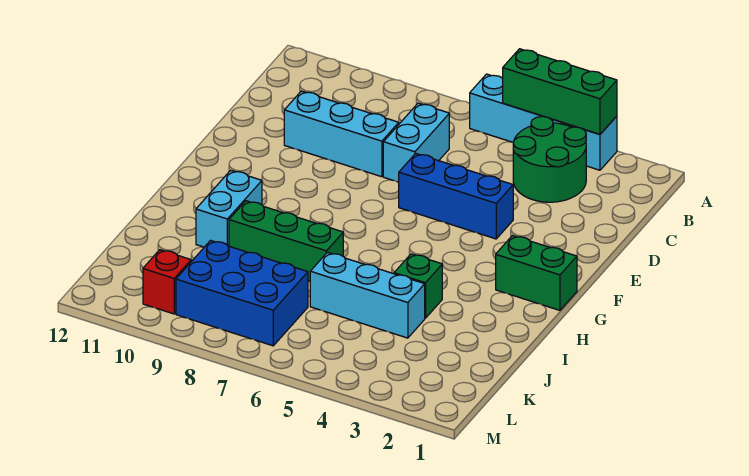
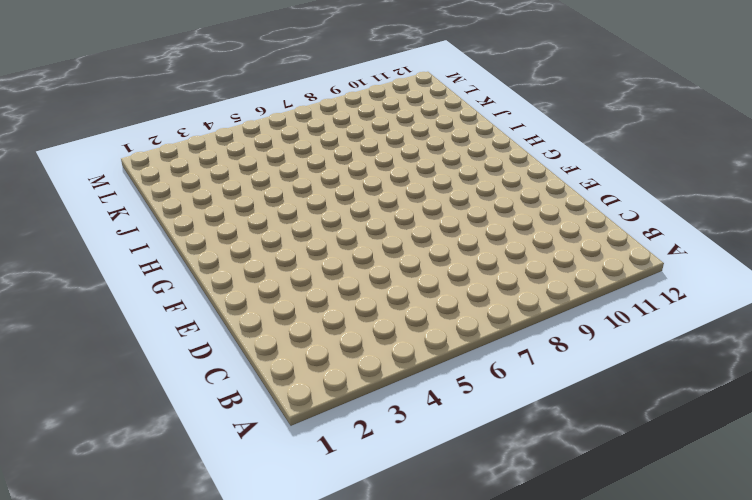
none -> cyan brick A3:A6 level 1
none -> green round brick B3:C4 level 1
none -> cyan brick C7:D7 level 1

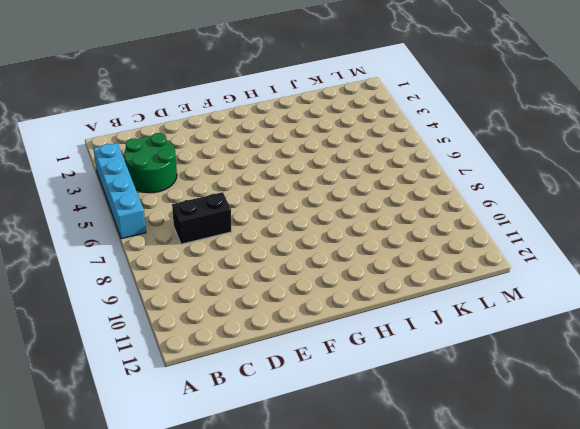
black brick C7:D7 level 1 -> cyan brick C7:D7 level 1
none -> cyan brick D8:D10 level 1
none -> blue brick E4:E6 level 1
none -> green brick G1:G2 level 1

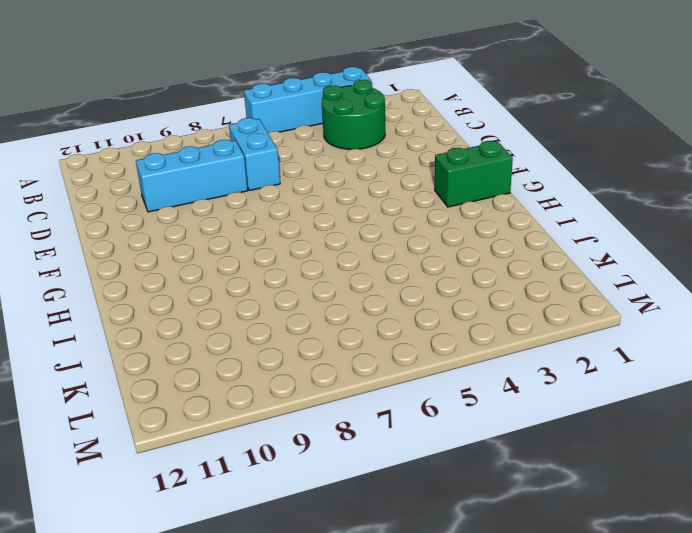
none -> blue brick E4:E6 level 1
none -> cyan brick H10:I10 level 1
none -> green brick I4 level 1

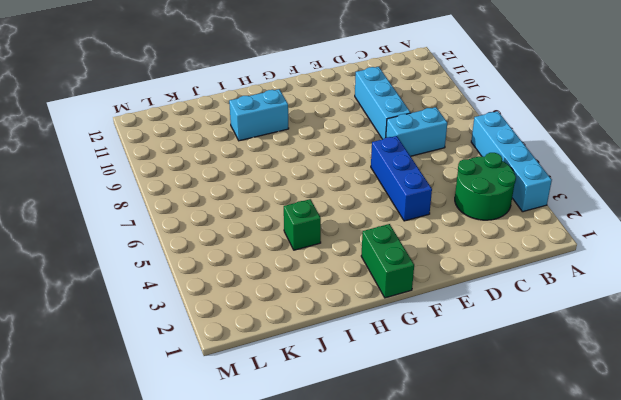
none -> green brick I7:I9 level 1
none -> cyan brick J4:J6 level 1
none -> blue brick K7:L9 level 1

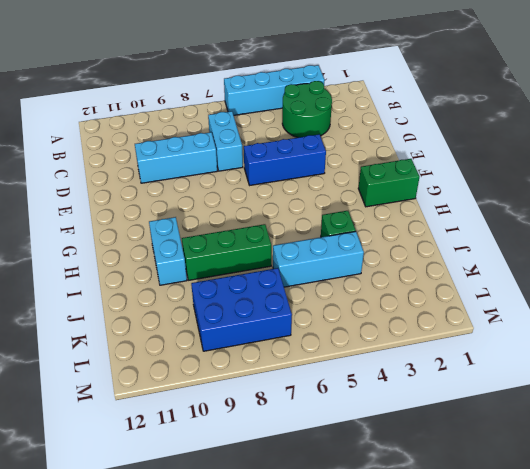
none -> red brick L10 level 1
none -> green brick A3:A5 level 2

